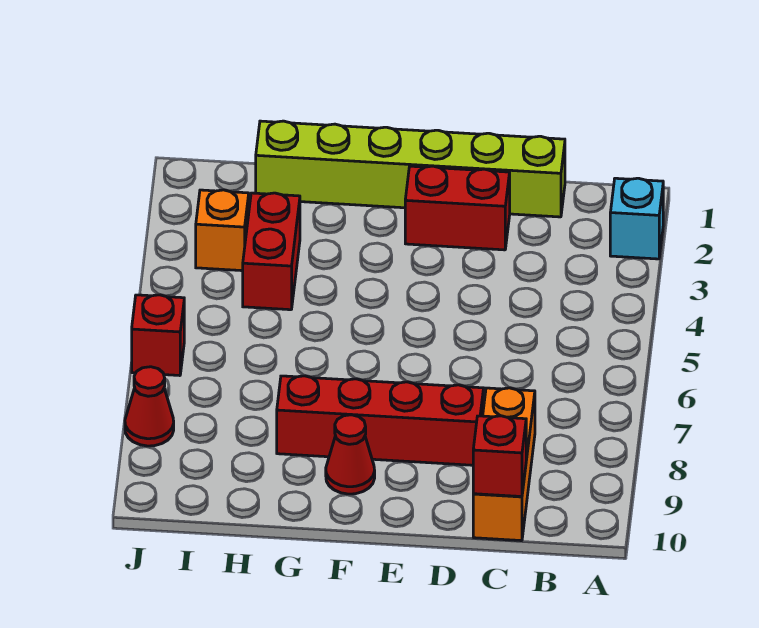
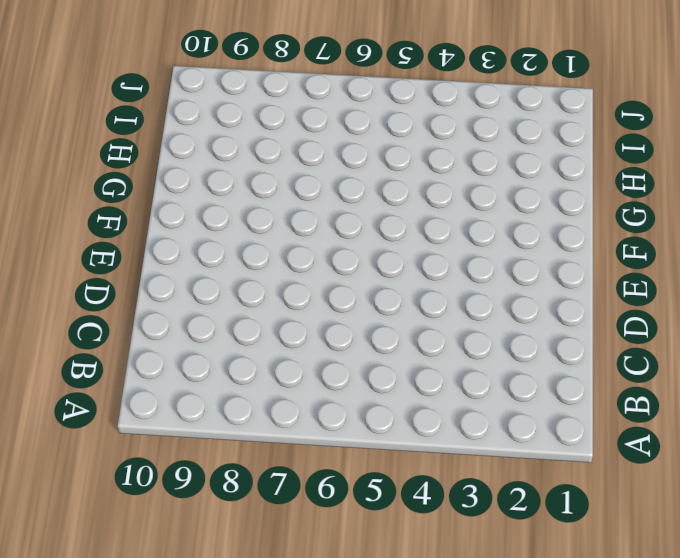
none -> cyan brick A2 level 1
none -> lime brick C1:H1 level 1

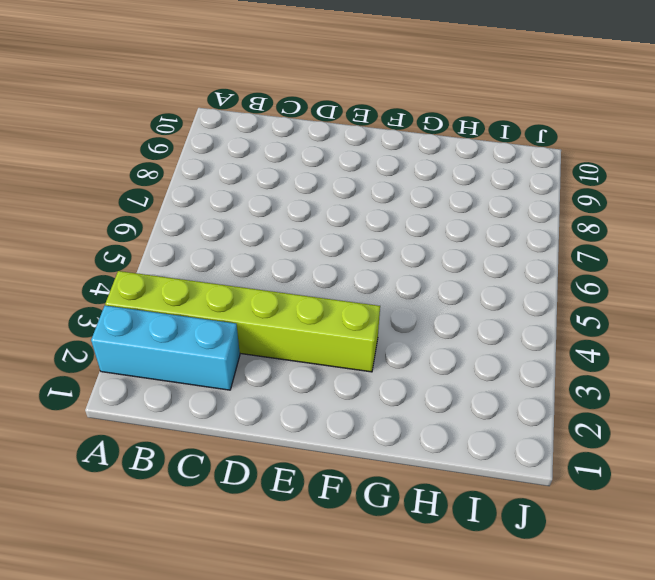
cyan brick A2:C2 level 1 -> cyan brick A2 level 1
lime brick A3:F3 level 1 -> lime brick C1:H1 level 1
none -> orange brick C8:C10 level 1
none -> red brick D2:E2 level 1

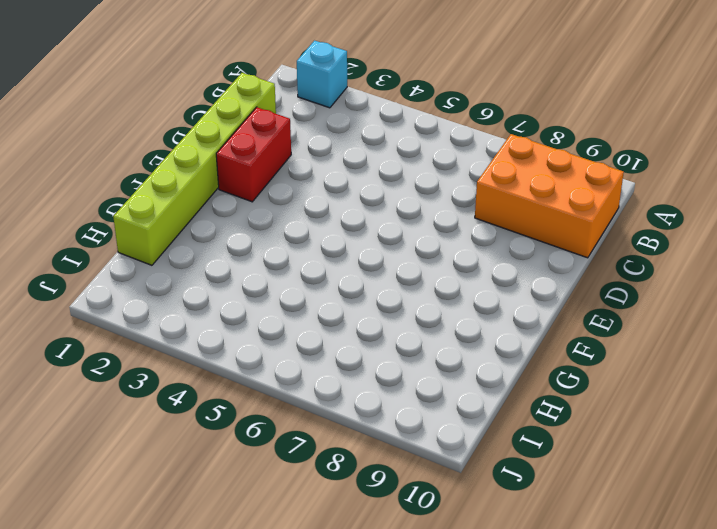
orange brick B8:C10 level 1 -> orange brick C8:C10 level 1
none -> red brick D8:G8 level 1
none -> red cone F9 level 1

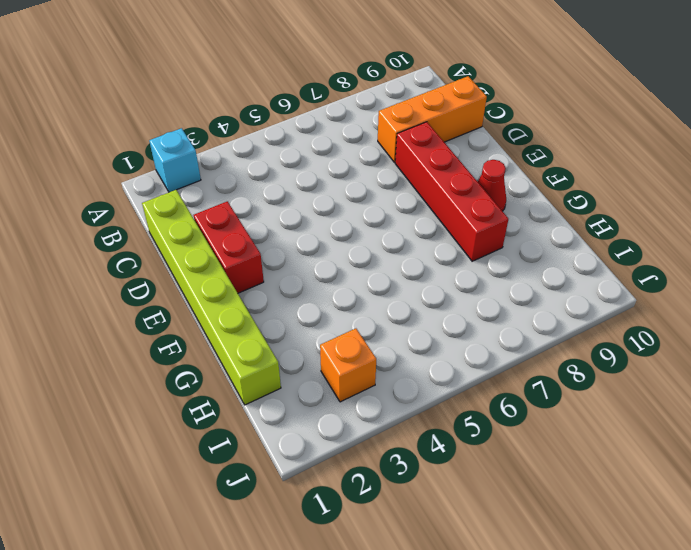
none -> red brick H3:H4 level 1
none -> red brick J6 level 1

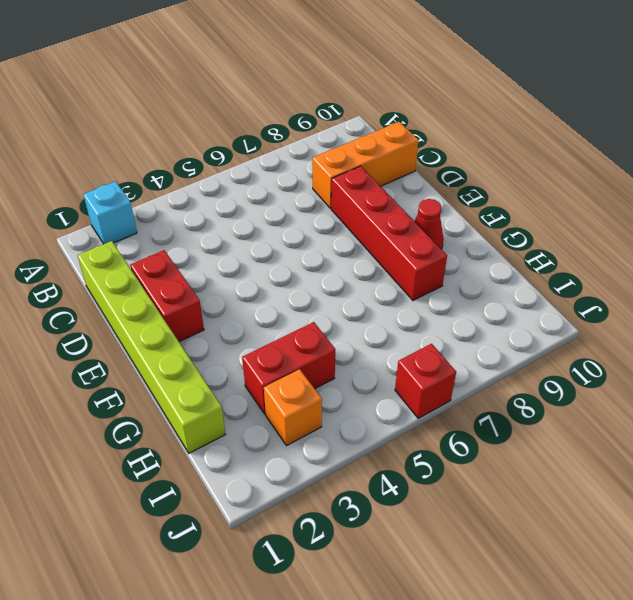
none -> red cone J8 level 1
none -> red brick C10 level 2

